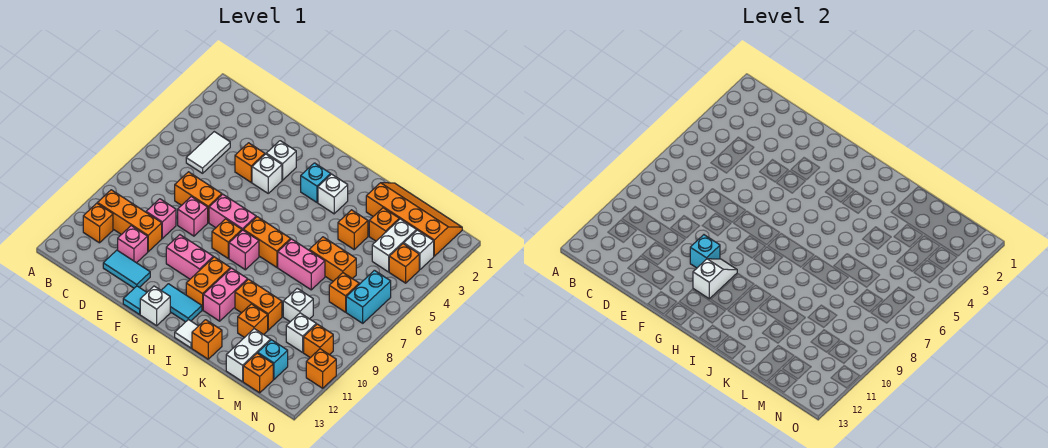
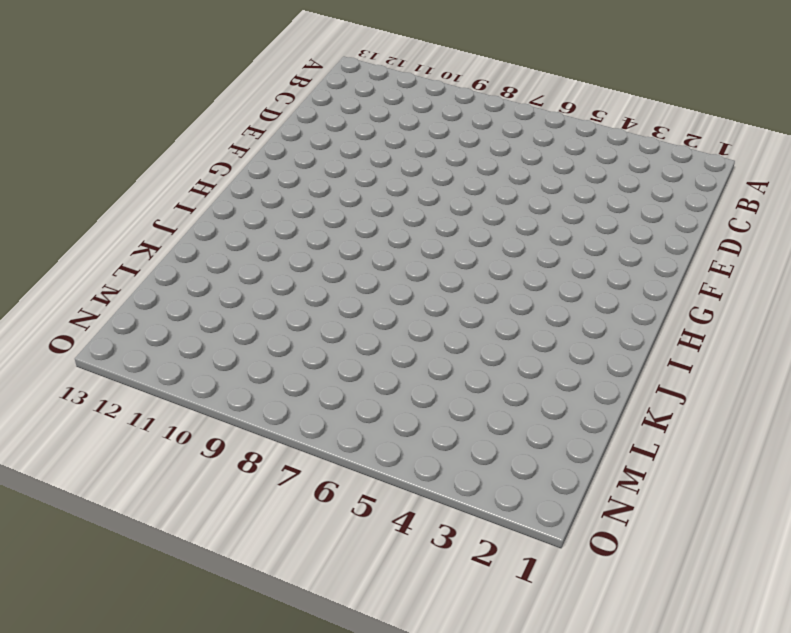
none -> orange brick B10:D10 level 1
none -> orange brick B11 level 1
none -> white tile C4:C5 level 1
none -> orange brick D7:E7 level 1

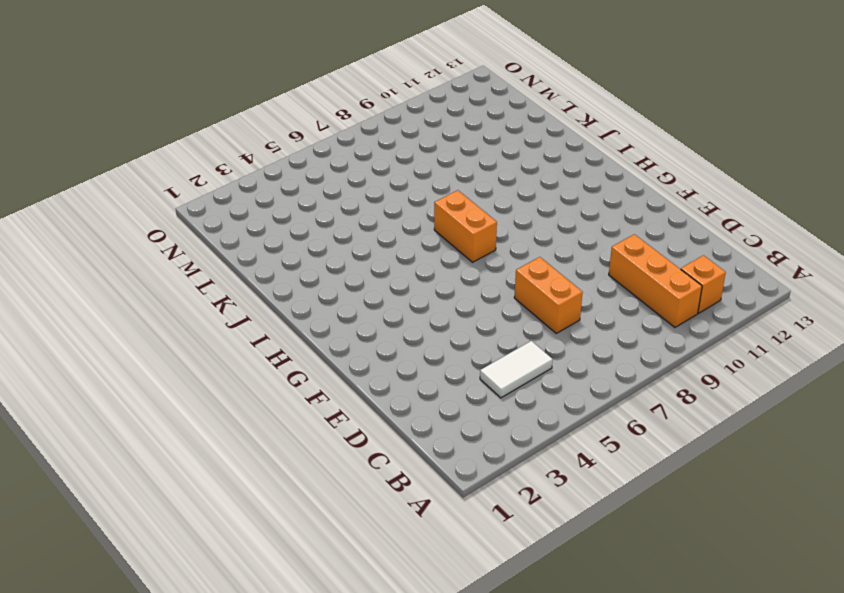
none -> pink brick D9 level 1
none -> pink brick D11 level 1
none -> cyan tile D12:E12 level 1
none -> orange brick E4 level 1

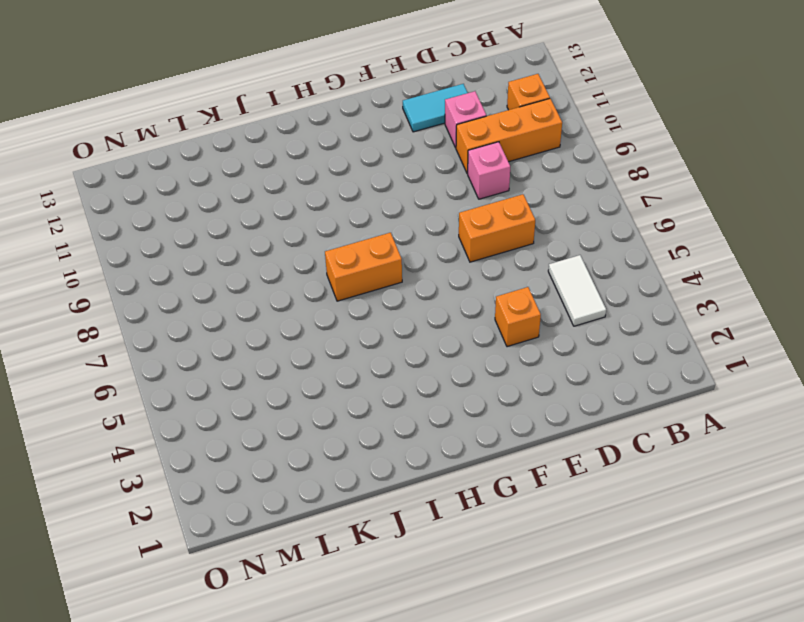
none -> pink brick E8 level 1
none -> white brick F3 level 1
none -> white brick F4 level 1
none -> pink brick F7:G7 level 1

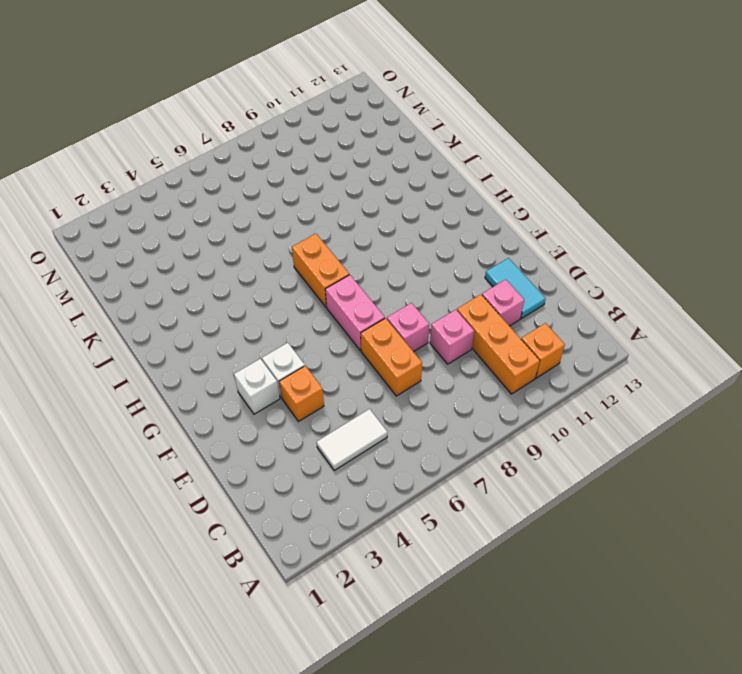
none -> pink brick F10:G10 level 1
none -> cyan tile F13 level 1
none -> orange brick G8 level 1
none -> cyan tile G12:H12 level 1

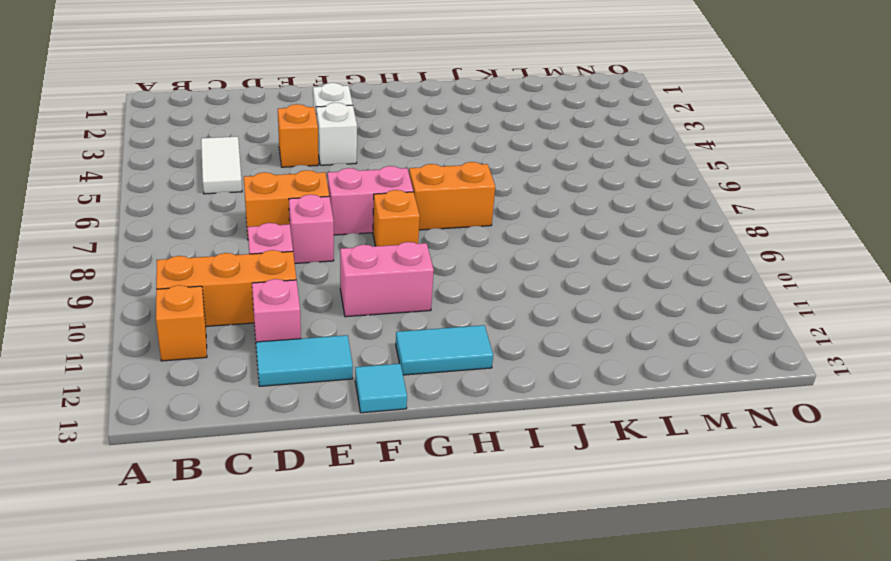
none -> white brick G13 level 1
none -> cyan brick H3 level 1
none -> pink brick H8 level 1
none -> orange brick H10:H11 level 1

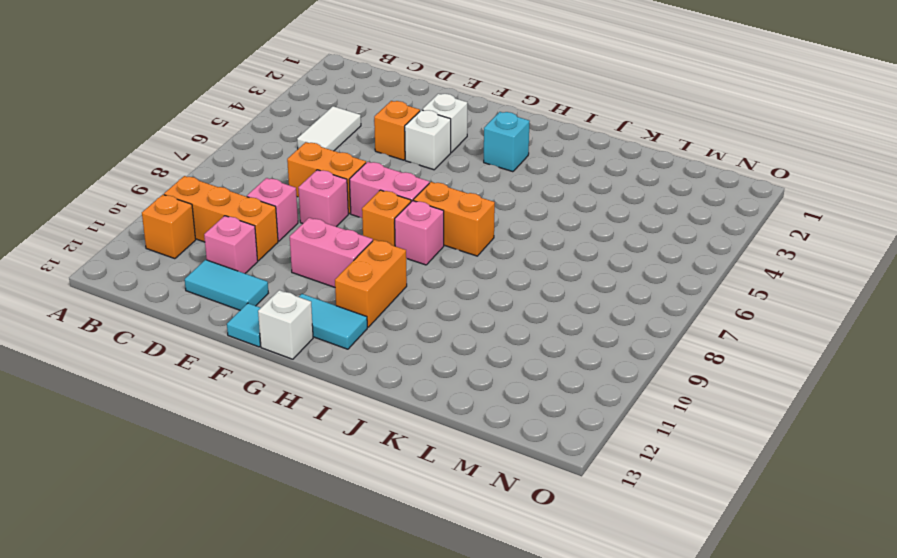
none -> white brick I3 level 1
none -> pink brick I10:I11 level 1
none -> white tile I13 level 1
none -> pink brick J7:K7 level 1

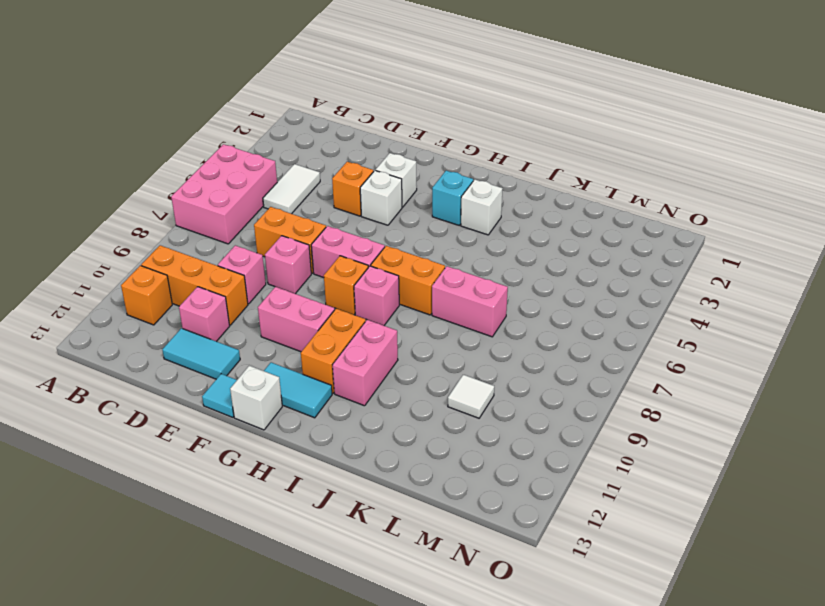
pink brick A5:B7 level 1 -> none
white tile L10 level 1 -> white tile I13 level 1
none -> orange brick J10:K10 level 1
none -> orange brick J13 level 1
none -> orange slope K1:N2 level 1 top 2
none -> orange brick K4 level 1

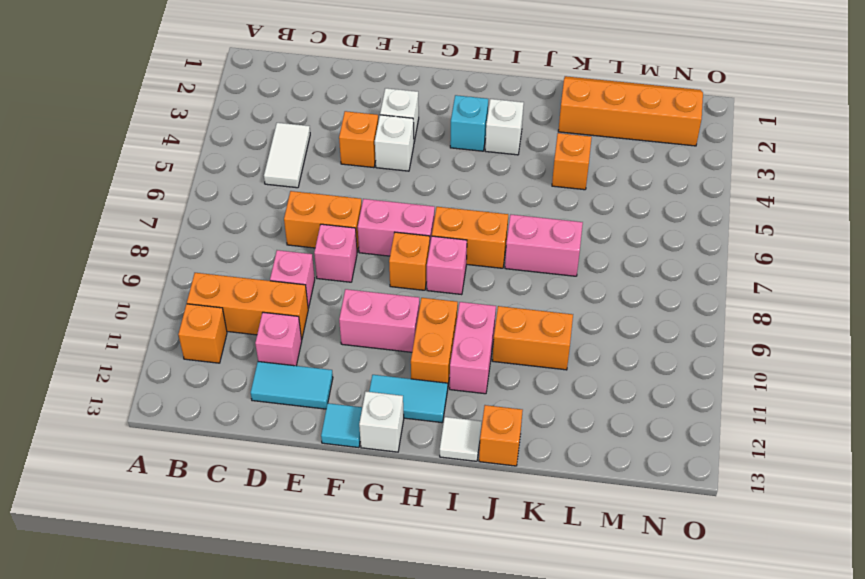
none -> orange brick K6:L6 level 1
none -> orange brick K11 level 1
none -> orange brick L3 level 1
none -> white brick L9 level 1

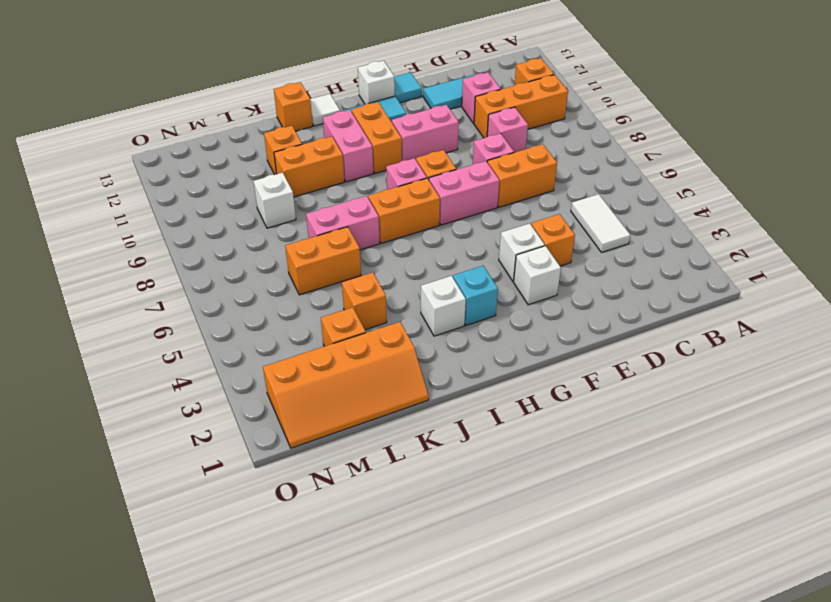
none -> white brick L12:L13 level 1
none -> white brick M3:M4 level 1
none -> orange brick M7 level 1
none -> white brick M10 level 1

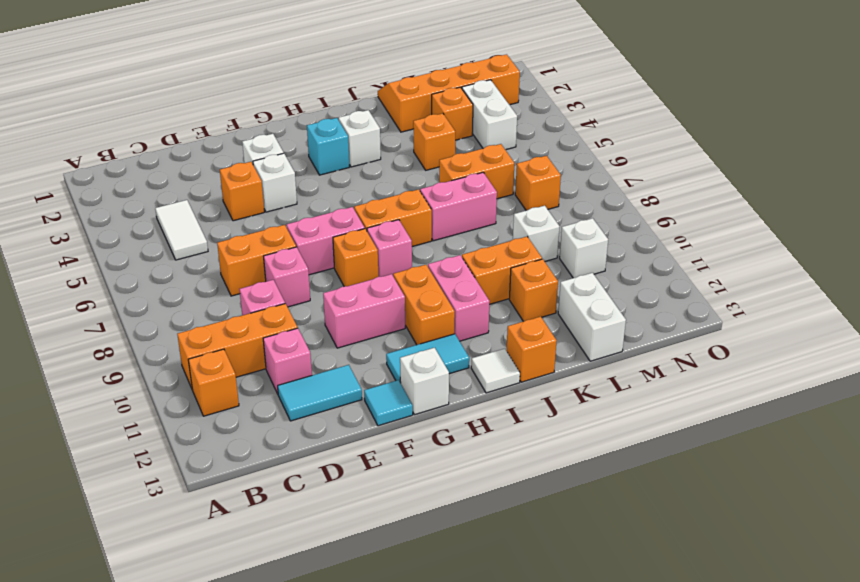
none -> cyan brick M12 level 1
none -> orange brick M13 level 1
none -> white brick N3 level 1
none -> orange brick N4 level 1

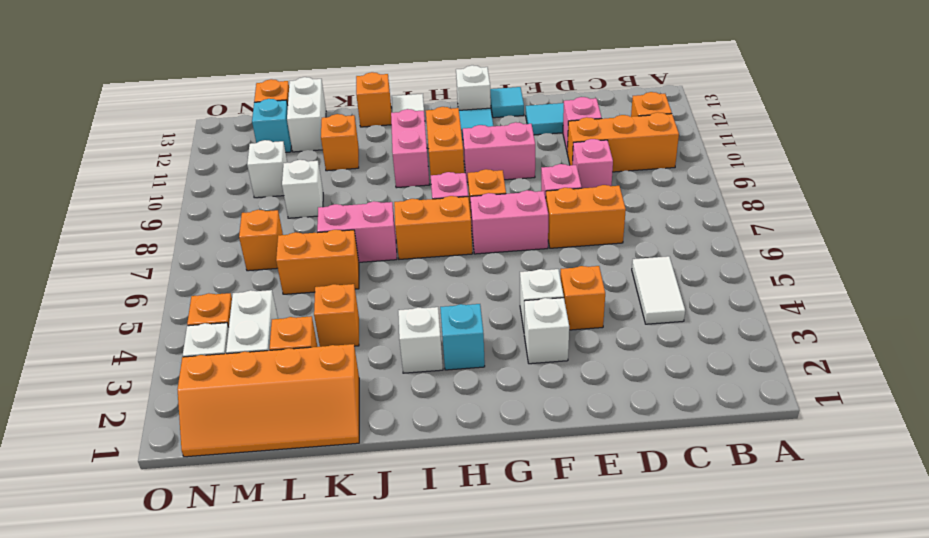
none -> orange brick J10:K10 level 1
none -> cyan brick N6:N7 level 1
none -> orange brick N10 level 1
none -> orange brick O11 level 1

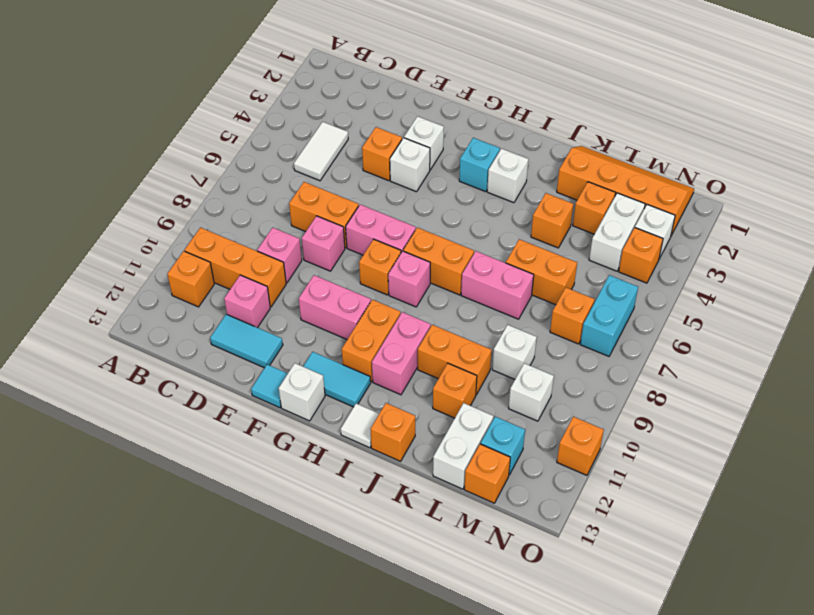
none -> orange brick N10 level 1
none -> cyan brick F10 level 2
none -> white slope G10:G11 level 2 top 11

